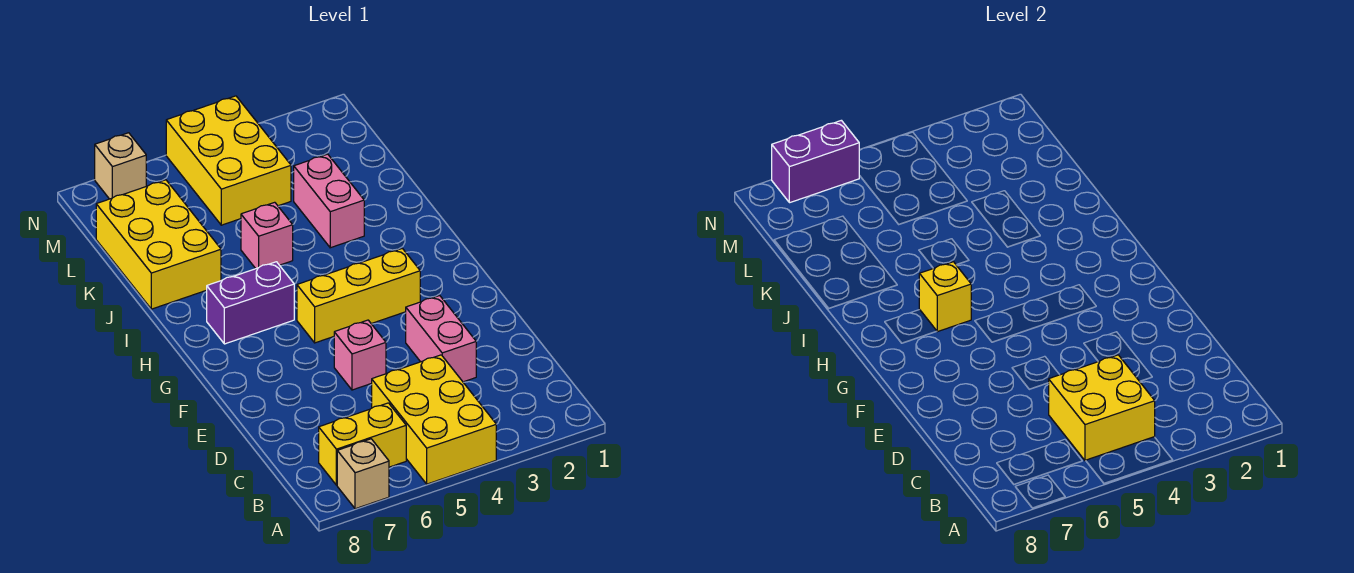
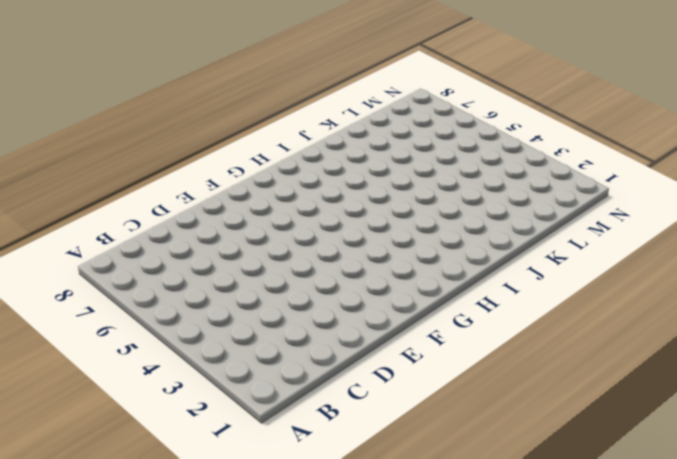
none -> yellow brick A4:C5 level 1
none -> tan brick A7 level 1
none -> yellow brick B6:B7 level 1

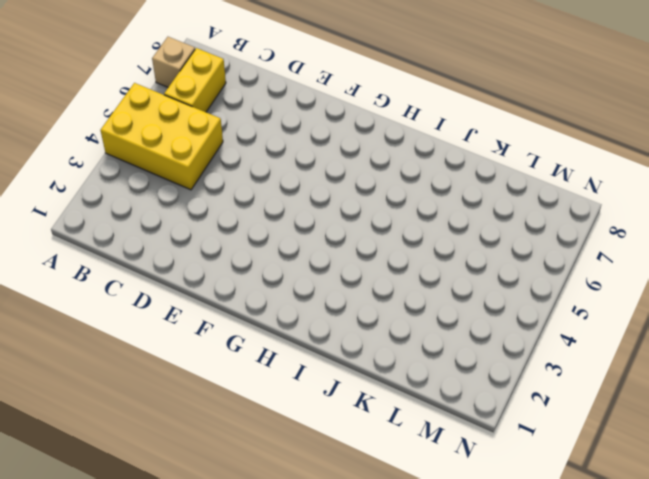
none -> pink brick D3:E3 level 1
none -> pink brick E5 level 1
none -> yellow brick G3:G5 level 1

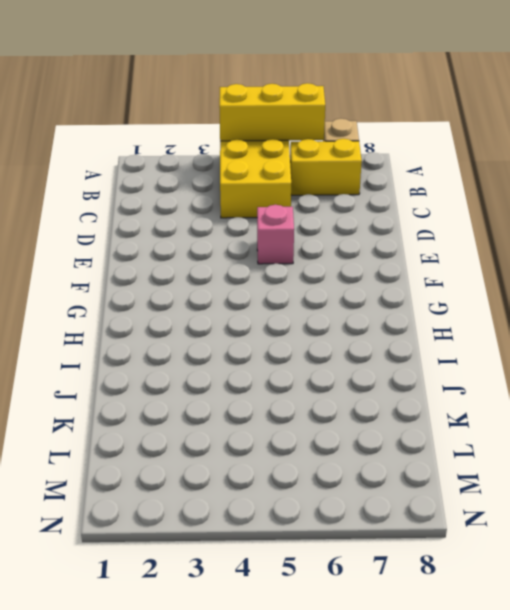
yellow brick A4:A6 level 2 -> yellow brick G3:G5 level 1
none -> pink brick D3:E3 level 1
none -> purple brick H6:H7 level 1
none -> pink brick J3:K3 level 1

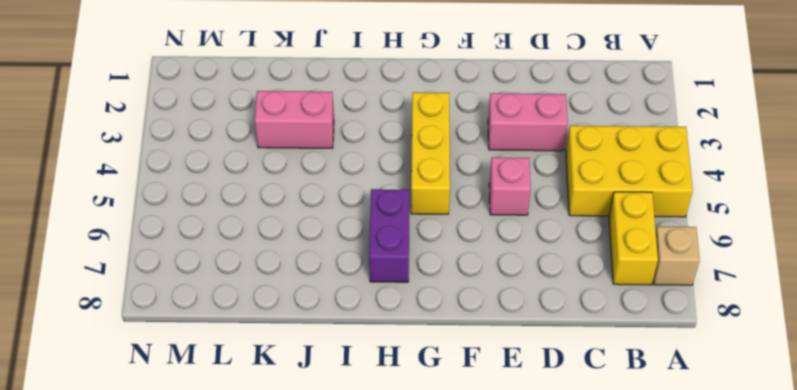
none -> pink brick J5 level 1
none -> yellow brick J7:L8 level 1
none -> yellow brick L4:N5 level 1

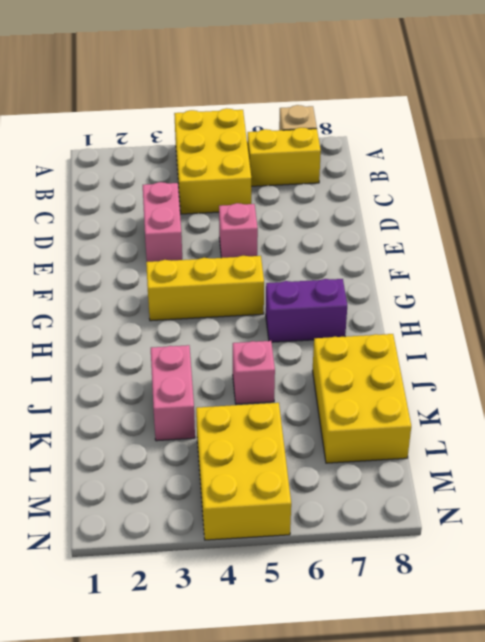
none -> tan brick N7 level 1
none -> yellow brick B4:C5 level 2
none -> yellow brick H6 level 2

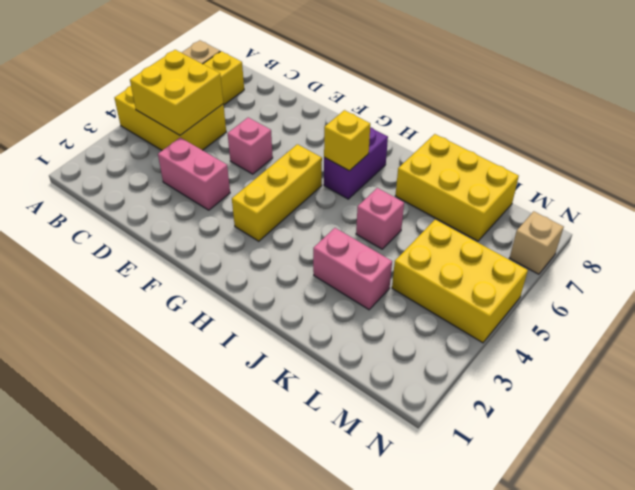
none -> purple brick N6:N7 level 2

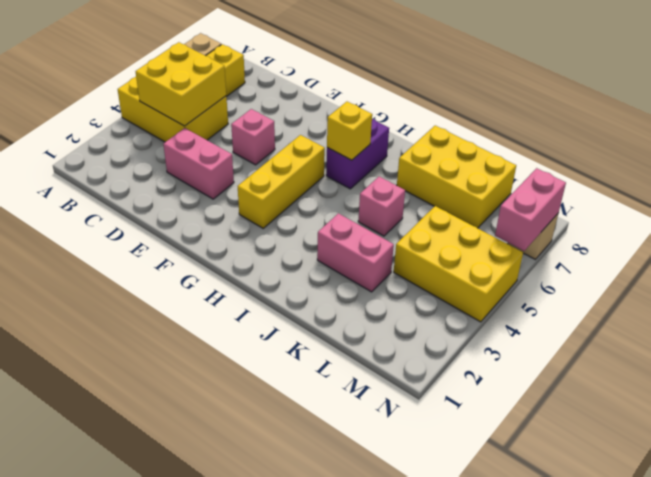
pink brick N6:N7 level 2 -> purple brick N6:N7 level 2

